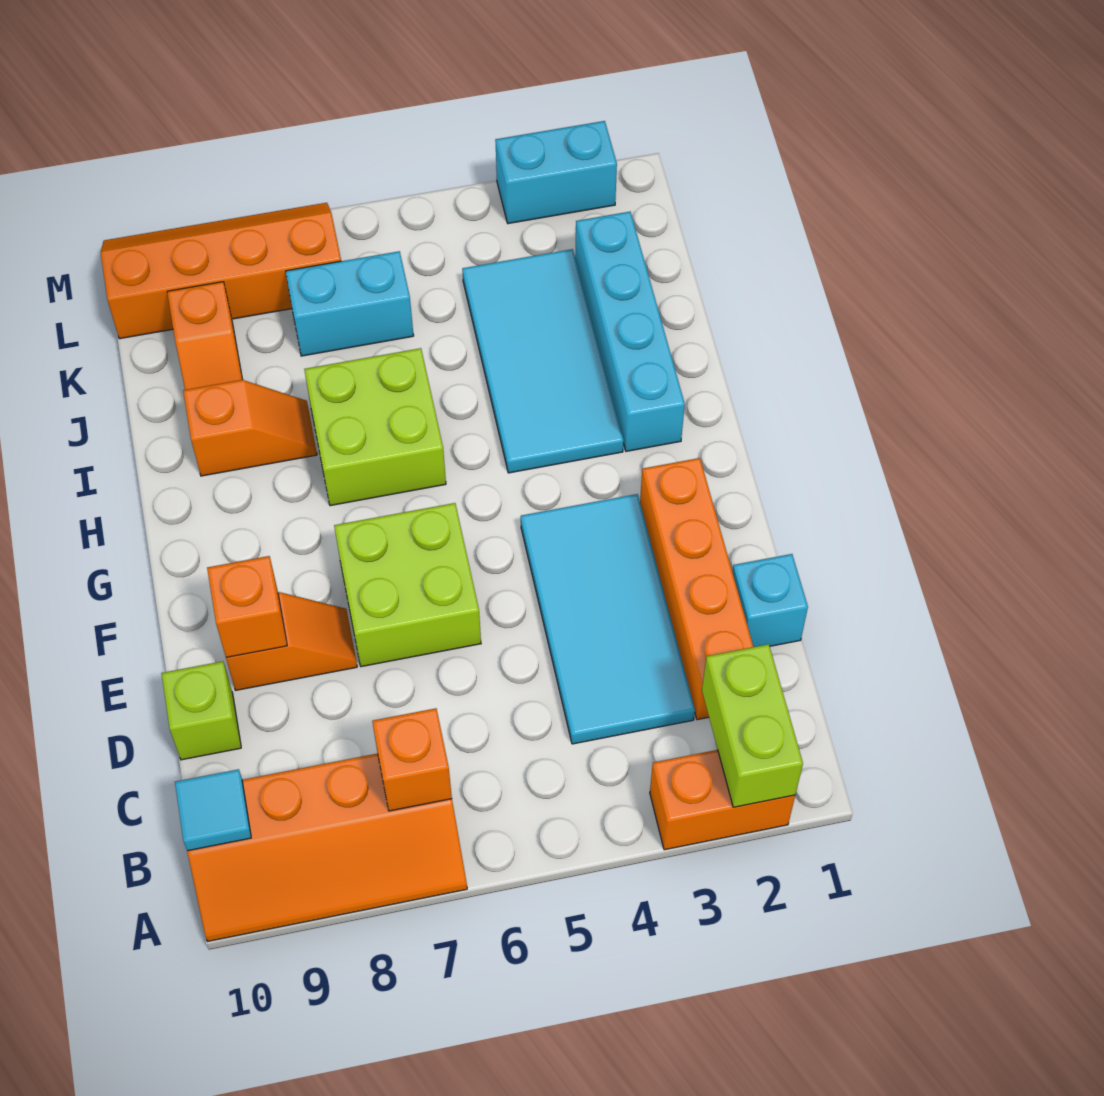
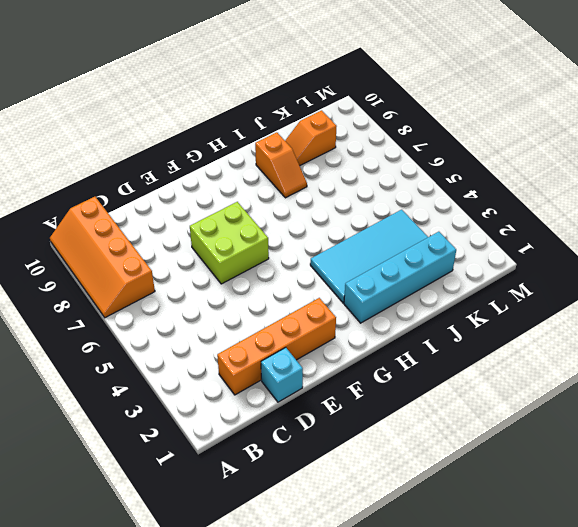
none -> orange brick A2:A3 level 1
none -> cyan tile C3:F4 level 1
none -> lime brick D10 level 1

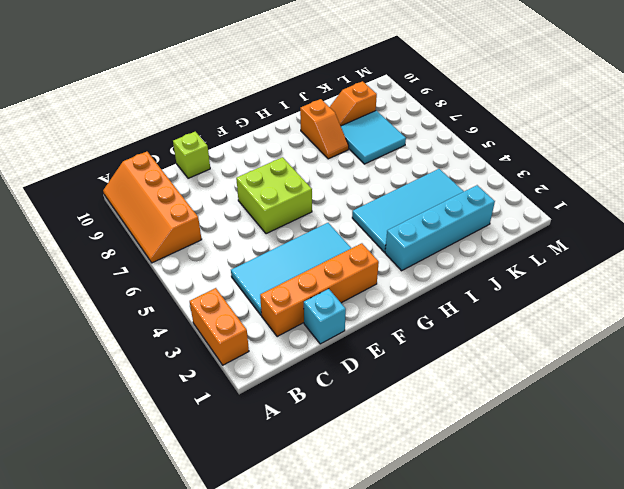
cyan tile J7:K8 level 1 -> cyan brick K6:K7 level 1
none -> orange slope E8:E9 level 1 top 9
none -> lime brick H6:I7 level 1
none -> orange slope L7:M10 level 1 top L

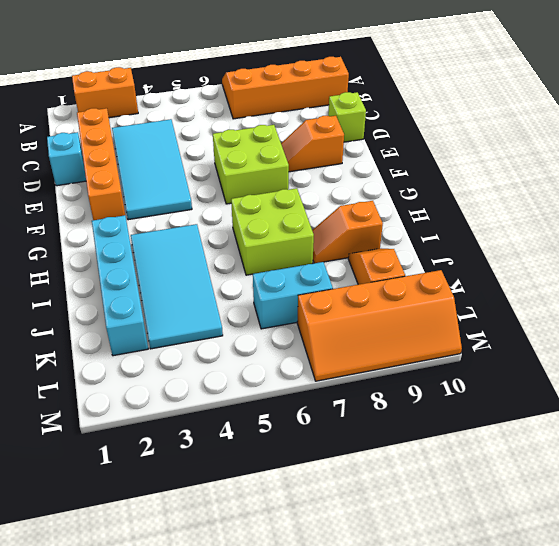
none -> cyan brick M2:M3 level 1
none -> lime brick A2:B2 level 2
none -> orange brick B7 level 2

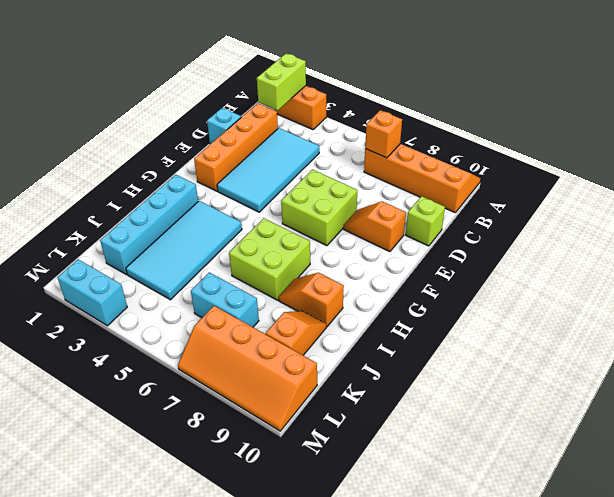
none -> cyan tile B10 level 2
none -> orange brick E9 level 2

